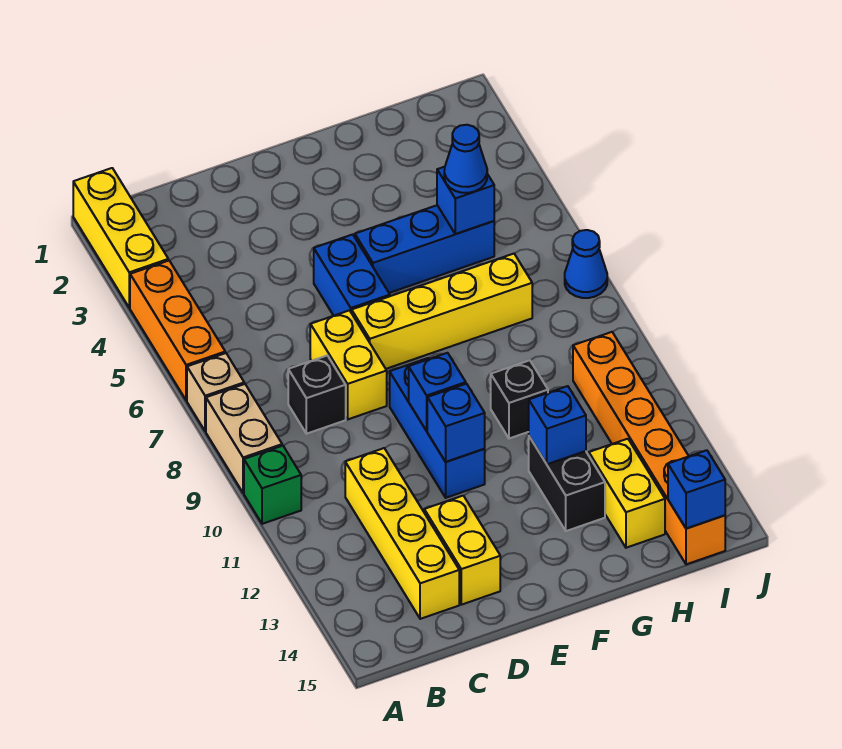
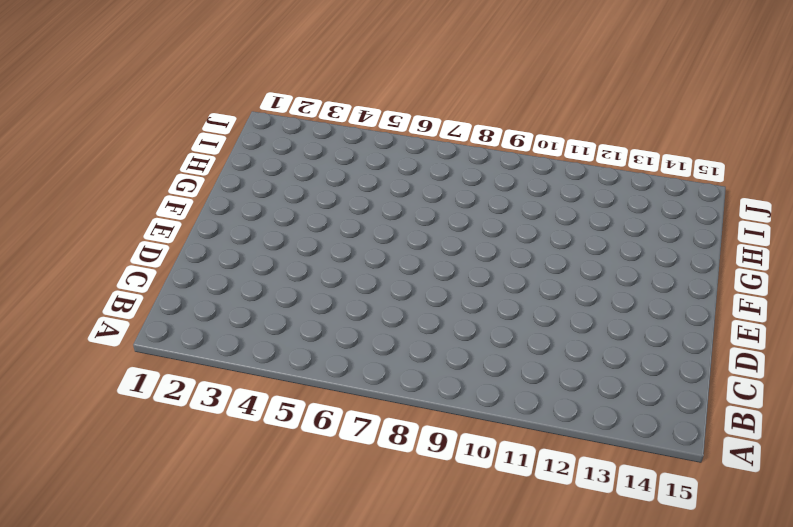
none -> yellow brick A1:A3 level 1
none -> orange brick A4:A6 level 1
none -> tan brick A7 level 1

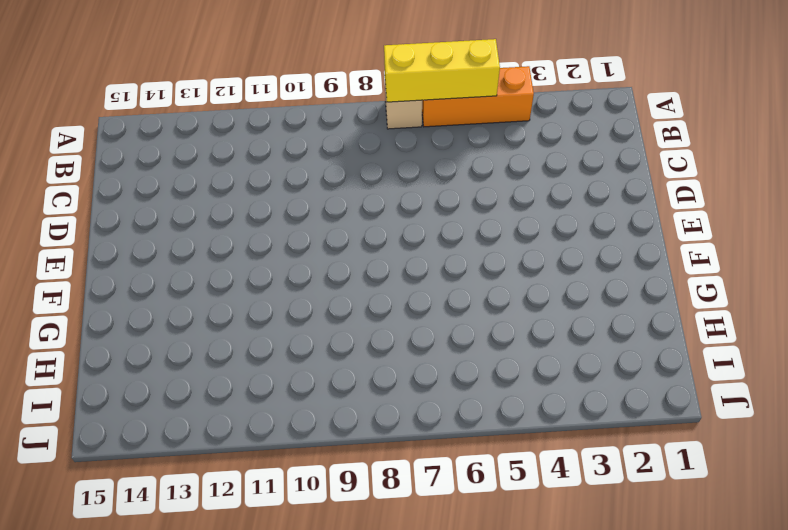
yellow brick A5:A7 level 2 -> yellow brick A1:A3 level 1
none -> tan brick A8:A9 level 1
none -> green brick A10 level 1
none -> black brick C8 level 1

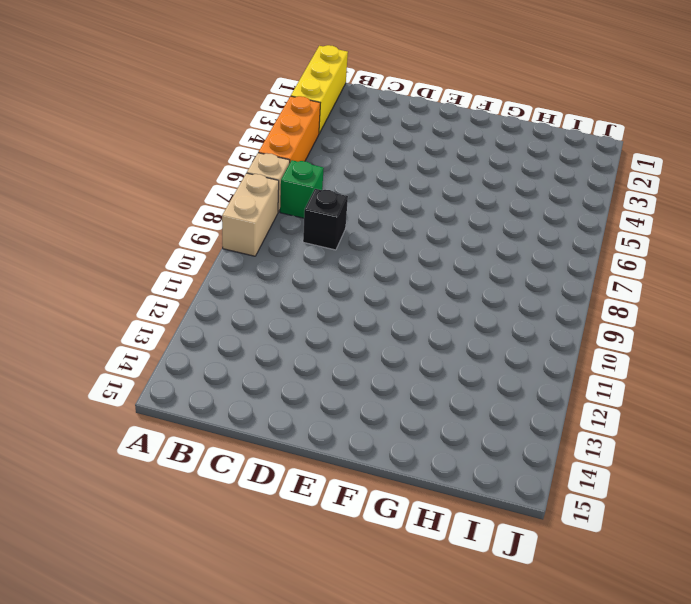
green brick B7 level 1 -> green brick A10 level 1
none -> yellow brick C11:C14 level 1
none -> yellow brick D7:D8 level 1
none -> yellow brick D13:D14 level 1

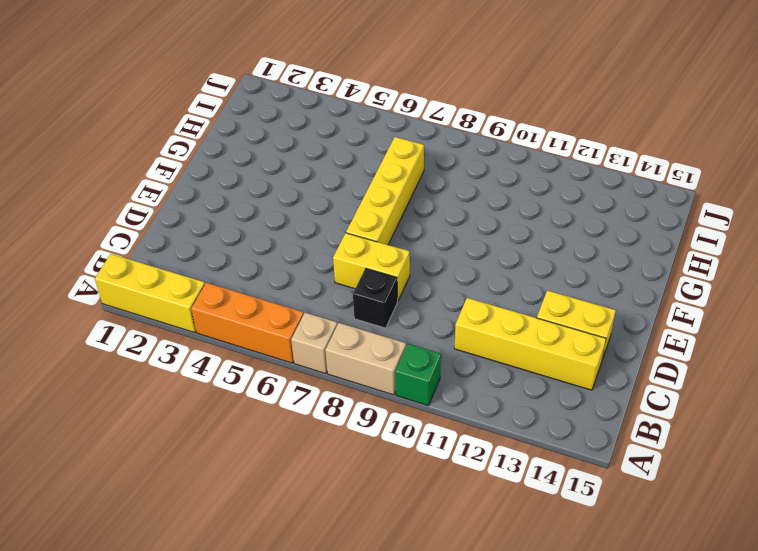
none -> blue brick E5:E6 level 1
none -> blue brick E9:E11 level 1
none -> blue brick F5:H5 level 1

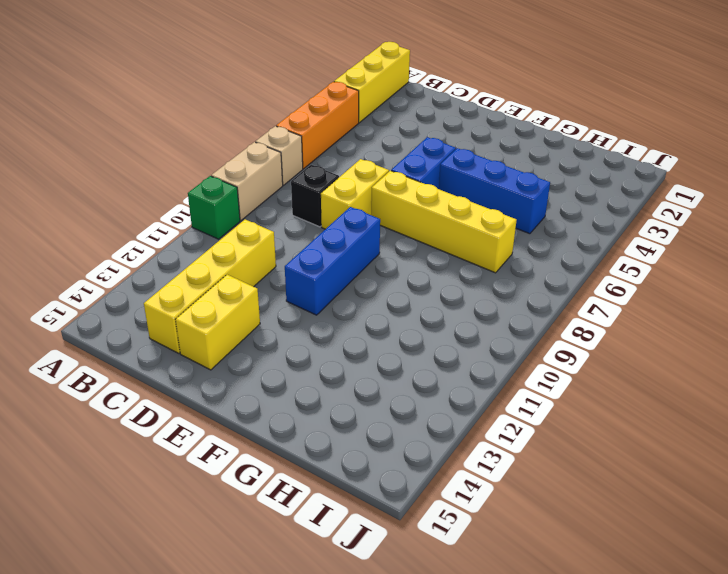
none -> black brick G10 level 1
none -> black brick G12:G13 level 1
none -> yellow brick H13:H14 level 1

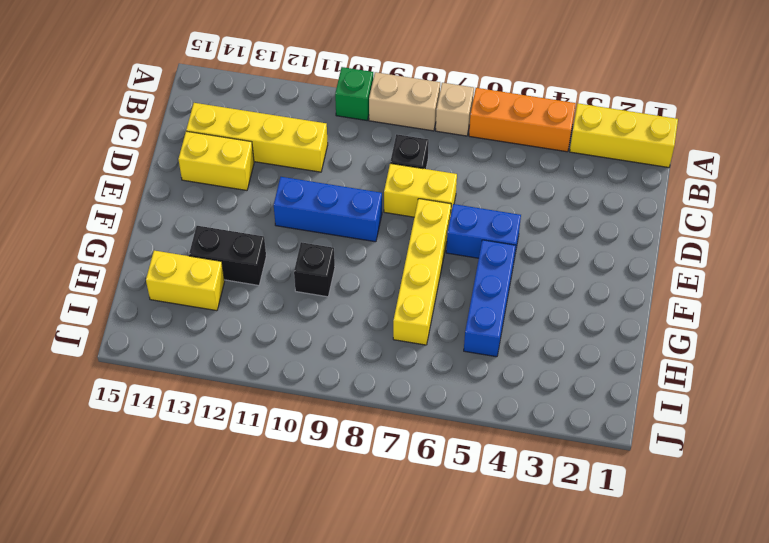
none -> orange brick I10:I15 level 1
none -> blue cone J7 level 1
none -> blue brick E10 level 2

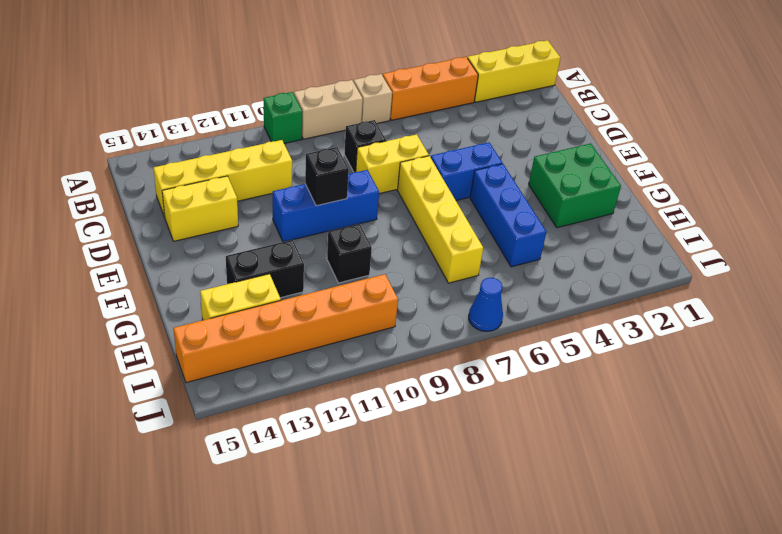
black brick E10 level 2 -> blue brick E10 level 2
green brick F2:G3 level 1 -> none
none -> blue brick E11 level 2
none -> blue brick G12 level 2
none -> blue brick H5 level 2

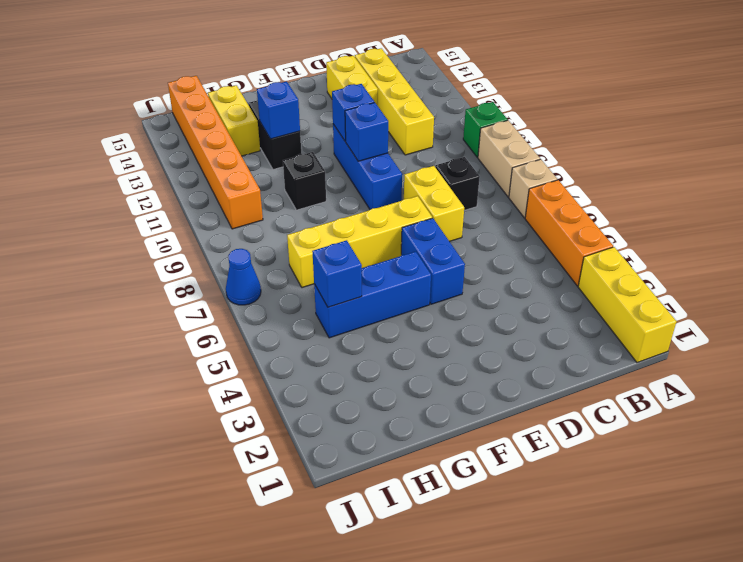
none -> blue brick I15 level 2
none -> blue cone H5 level 3

